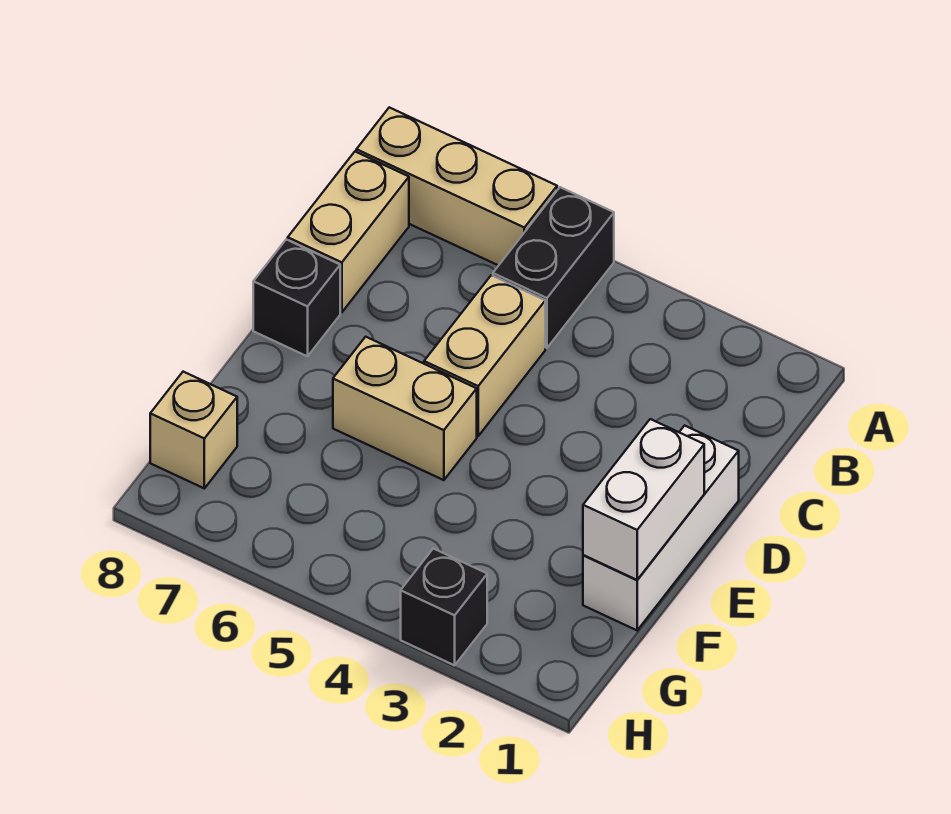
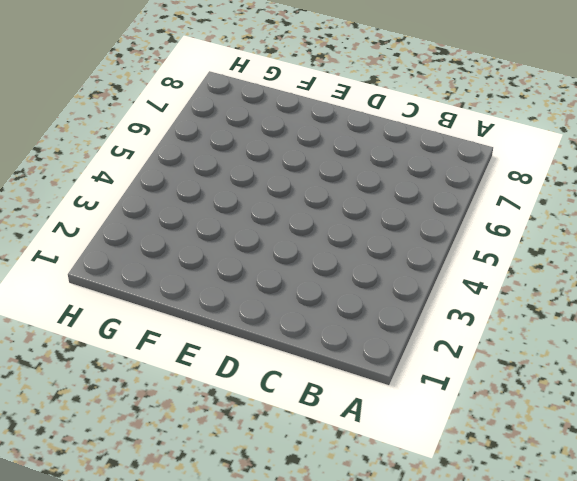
none -> black brick A5:B5 level 1
none -> tan brick A6:A8 level 1

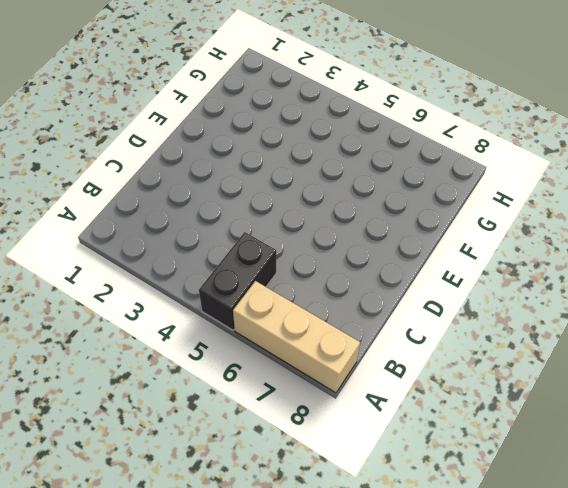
none -> tan brick B8:C8 level 1
none -> tan brick C5:D5 level 1

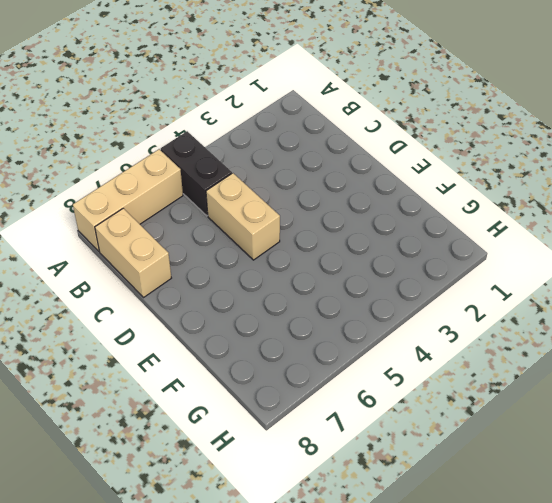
none -> white brick D1:F1 level 1
none -> black brick D8 level 1

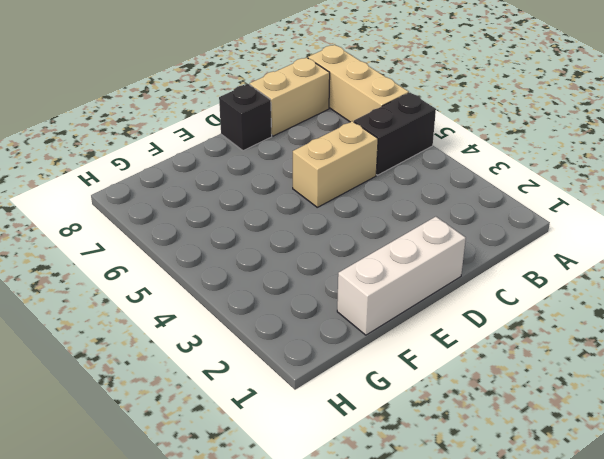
none -> tan brick E5:E6 level 1
none -> tan brick G8 level 1

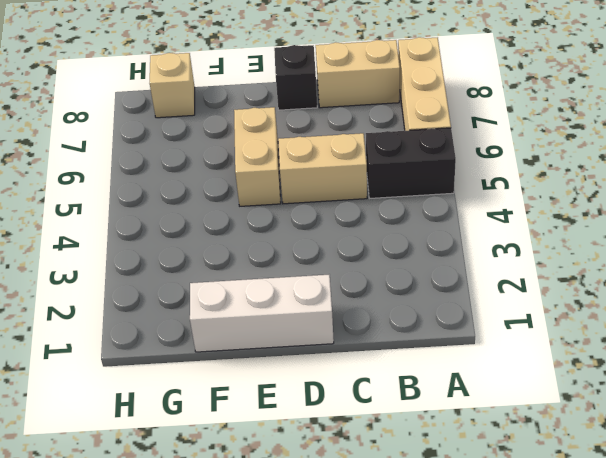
none -> black brick H3 level 1
none -> white brick E1:F1 level 2

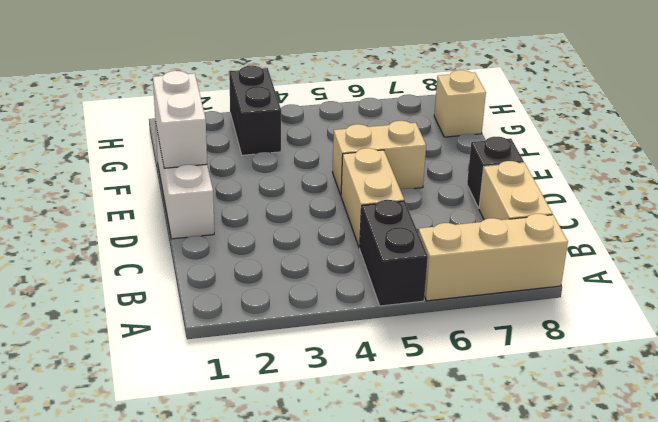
black brick G3:H3 level 1 -> black brick H3 level 1

